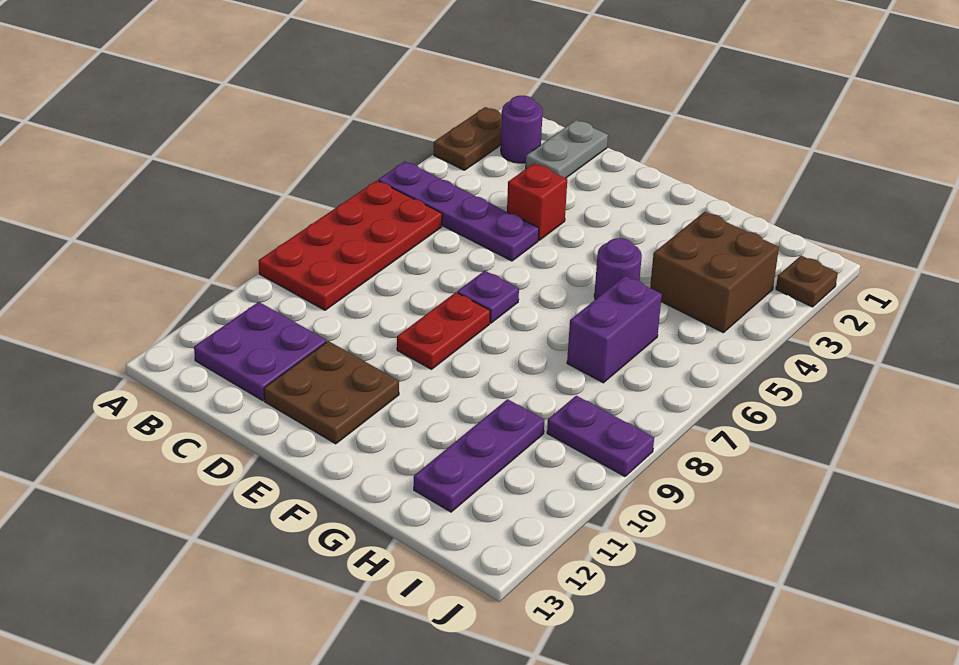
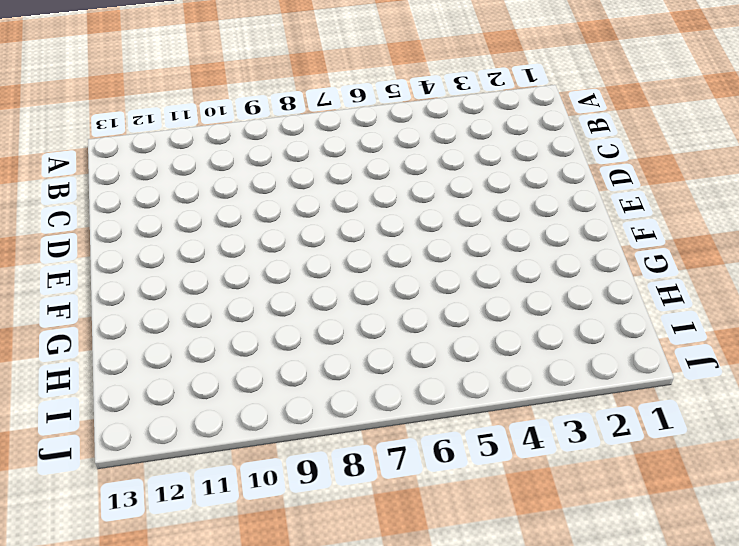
none -> brown plate A2:A3 level 1
none -> purple plate A5:D5 level 1
none -> red plate A6:B9 level 1

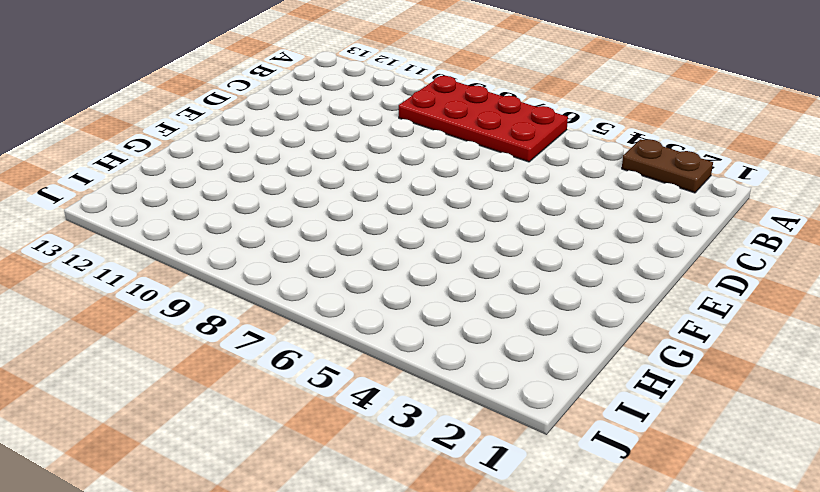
none -> purple plate A5:D5 level 1
none -> purple round brick B2 level 1
none -> purple plate B11:C12 level 1

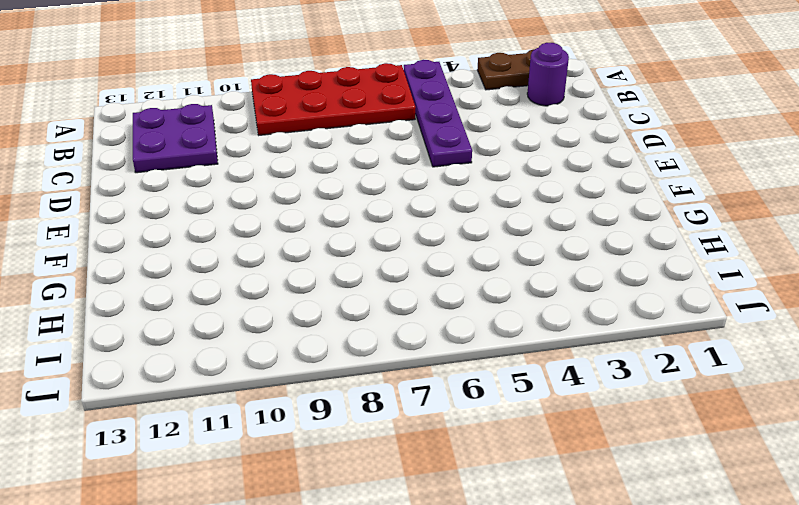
none -> grey plate C1:C2 level 1
none -> red brick D4 level 1
none -> brown plate D11:E12 level 1

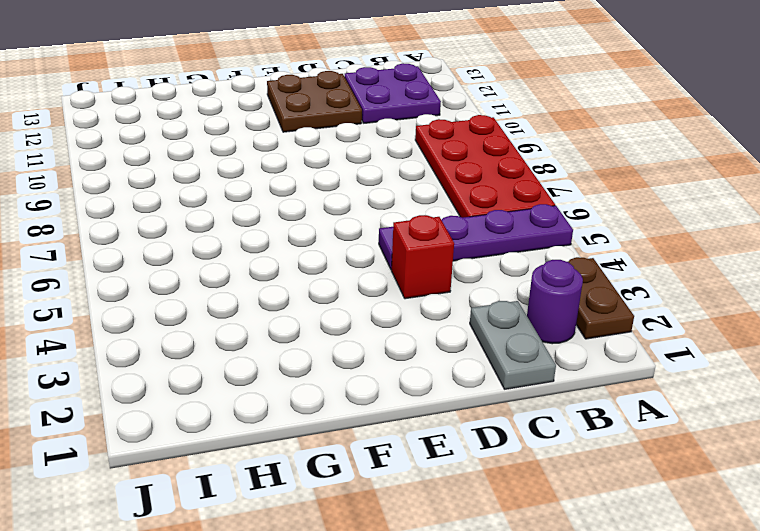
none -> purple plate E7 level 1
none -> red plate E8:E9 level 1
none -> purple round brick G5 level 1

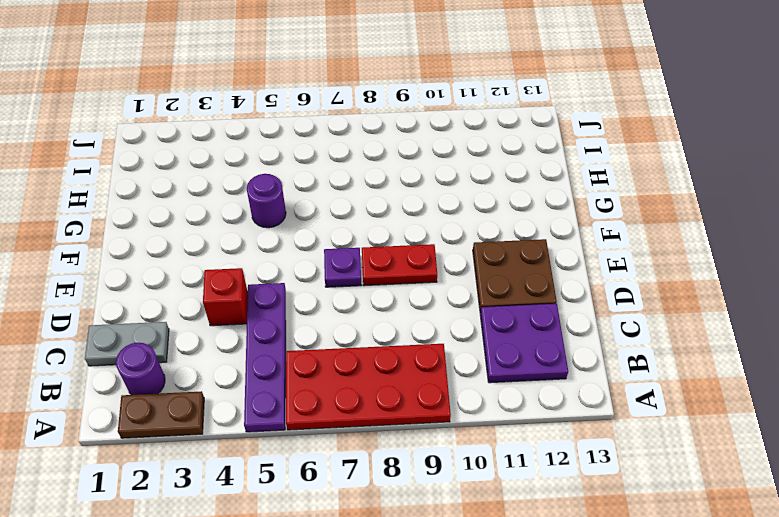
none -> brown brick H3:I4 level 1
none -> purple brick H6:H7 level 1
none -> purple plate H10:H12 level 1

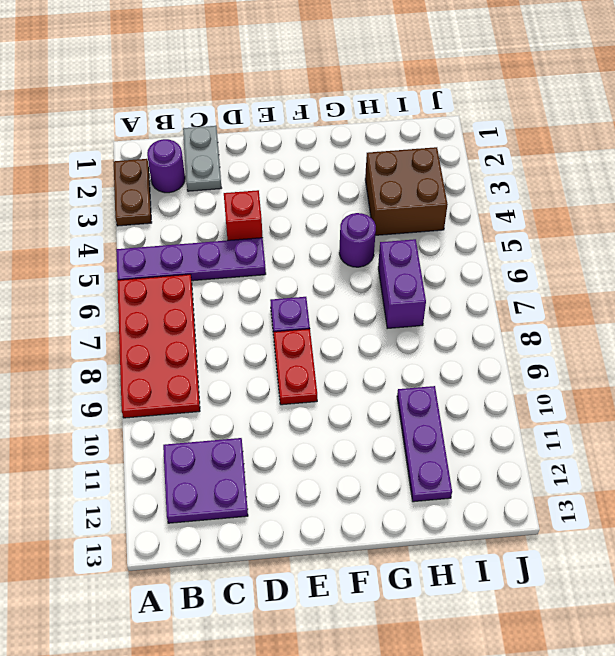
none -> brown plate D11:E12 level 1
none -> purple plate I9:J9 level 1
none -> brown plate J2 level 1

